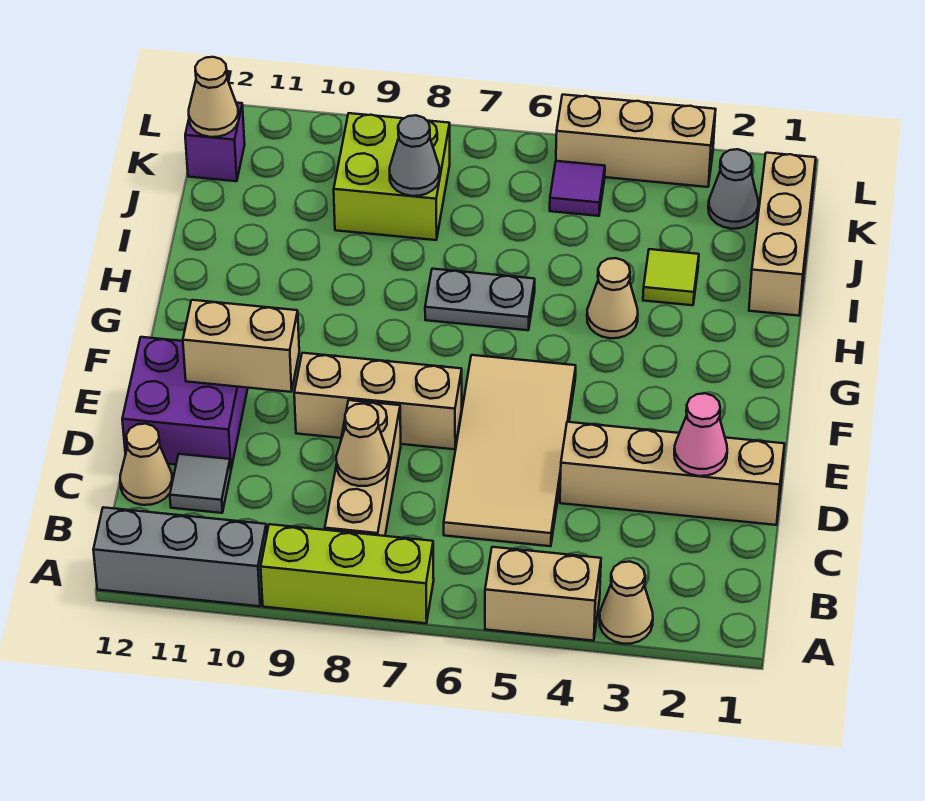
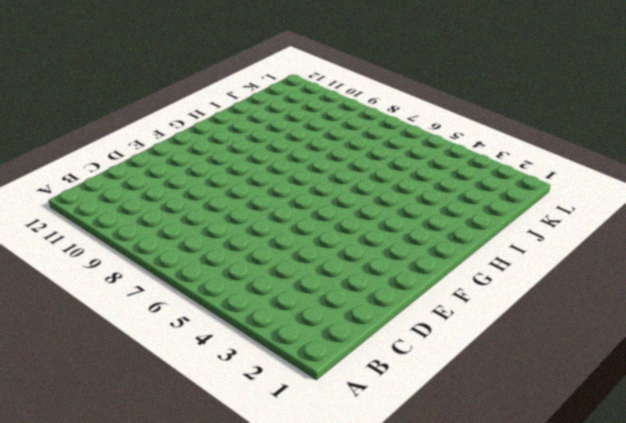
none -> tan cone A3 level 1
none -> tan brick A4:A5 level 1
none -> lime brick A7:A9 level 1

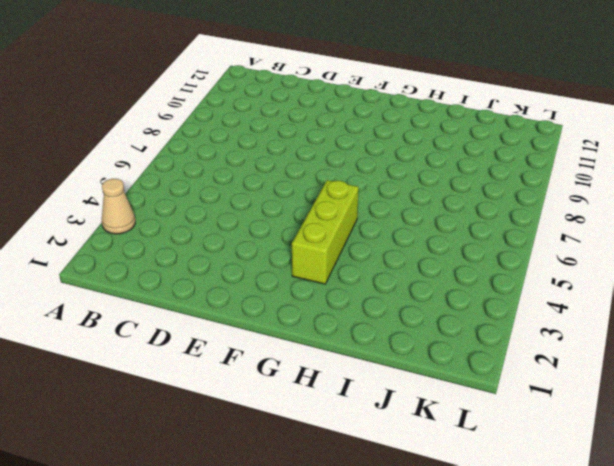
lime brick G3:G5 level 1 -> lime brick A7:A9 level 1
none -> tan brick A4:A5 level 1
none -> grey brick A10:A12 level 1
none -> tan brick B8:D8 level 1

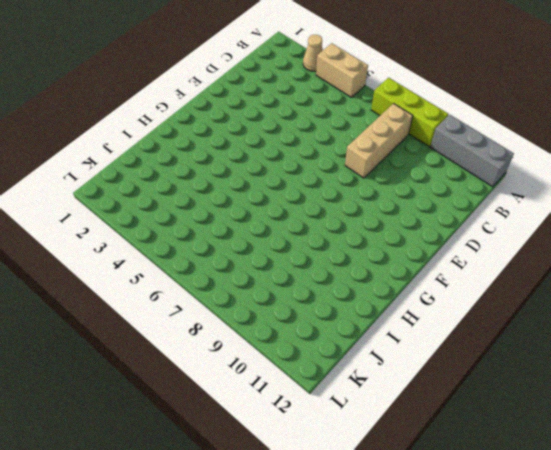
none -> tan tile C5:F6 level 1
none -> grey tile C11 level 1
none -> tan cone C12 level 1

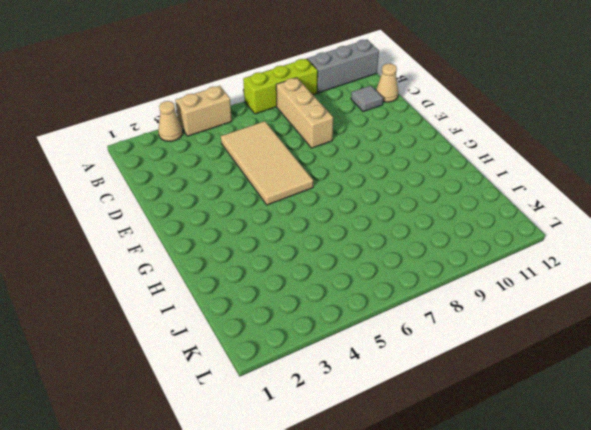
none -> tan brick D1:D4 level 1
none -> purple brick D11:E12 level 1
none -> tan brick E7:E9 level 1

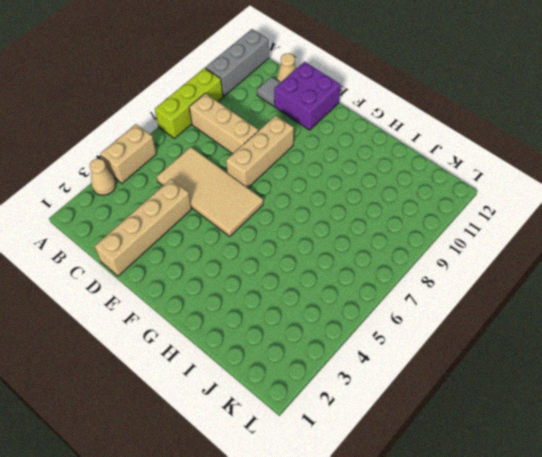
none -> tan cone H4 level 1
none -> grey plate H6:H7 level 1
none -> tan brick I1:K1 level 1

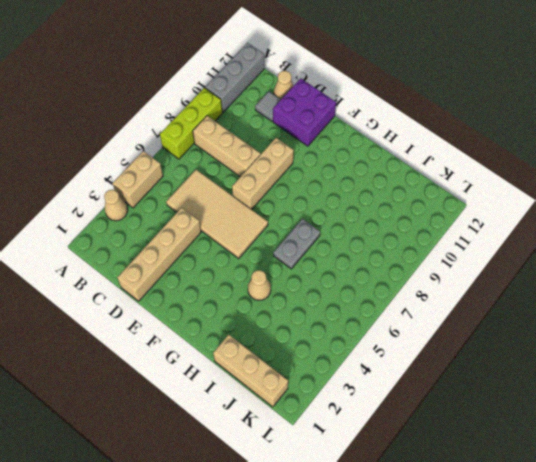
none -> lime tile I3 level 1
none -> lime brick J8:K9 level 1
none -> grey cone K2 level 1

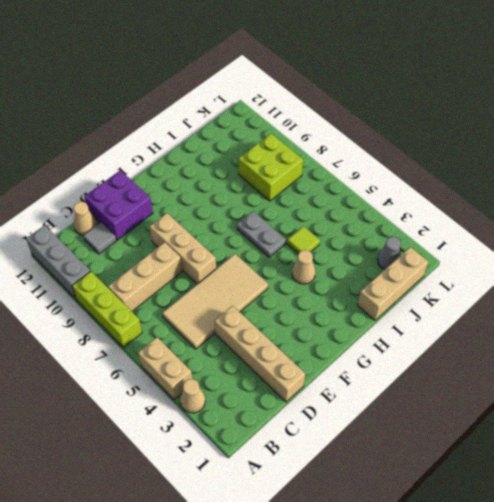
lime tile I5 level 1 -> lime tile I3 level 1
none -> purple tile K5 level 1
none -> purple brick K12 level 1
none -> tan brick L3:L5 level 1

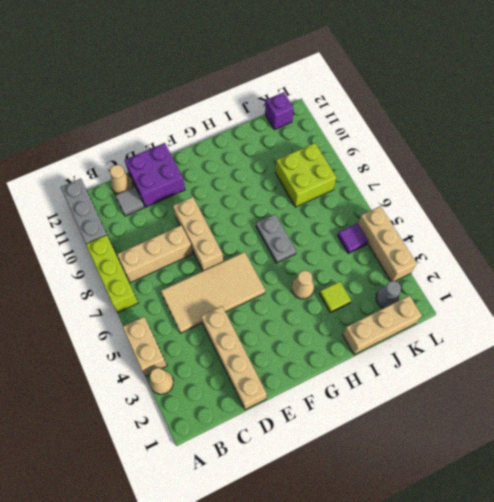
none -> tan cone C8 level 2
none -> pink cone D2 level 2
none -> tan brick E10:E11 level 2

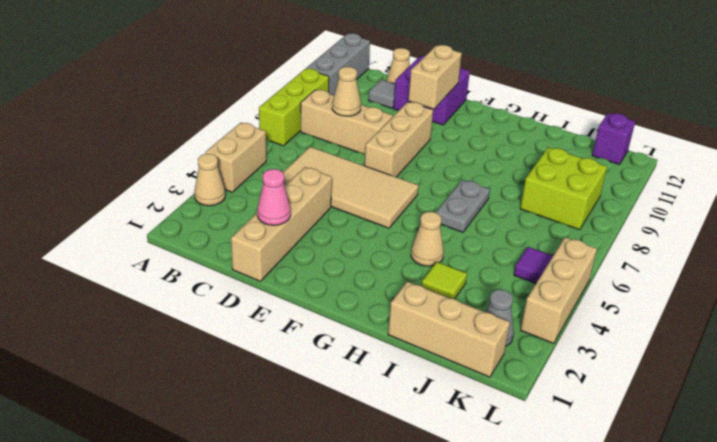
none -> grey cone J8 level 2
none -> tan cone K12 level 2

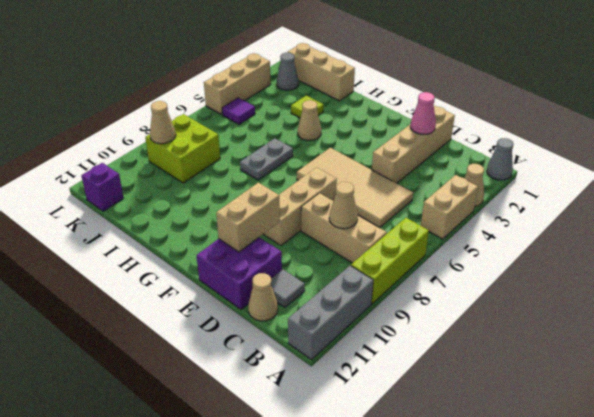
grey cone A1 level 1 -> grey cone J8 level 2
tan cone K9 level 2 -> tan cone K12 level 2

